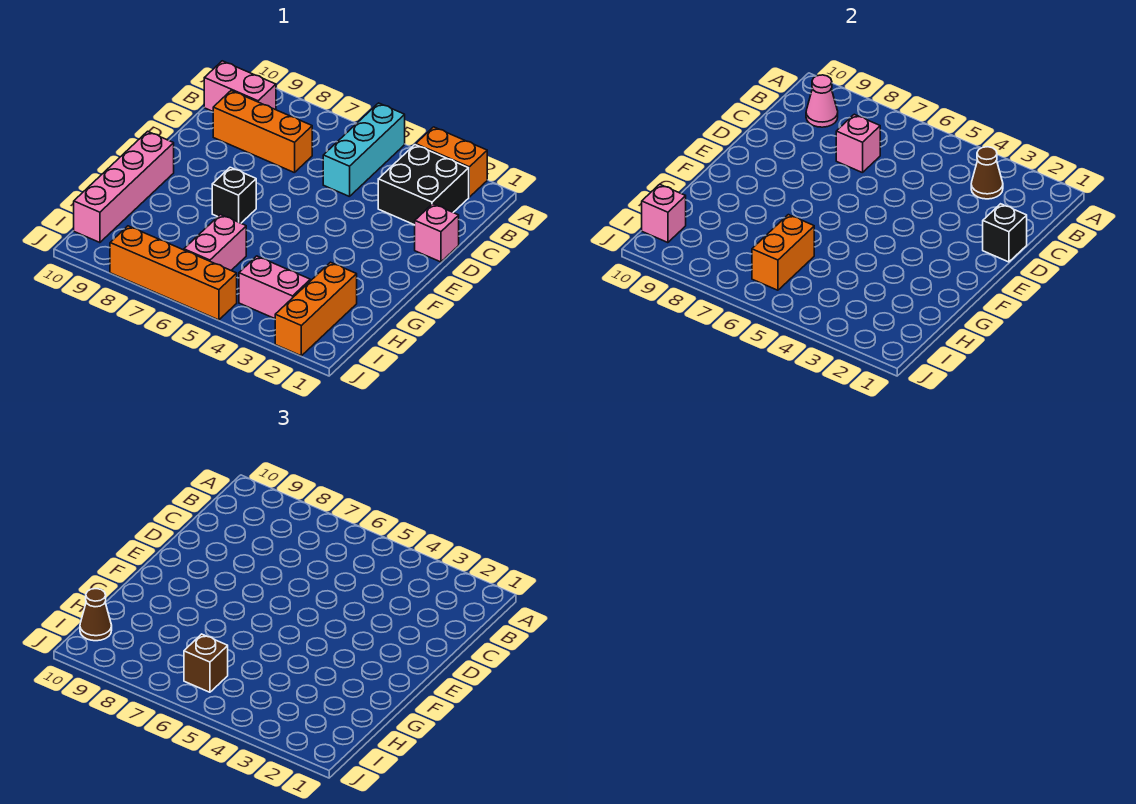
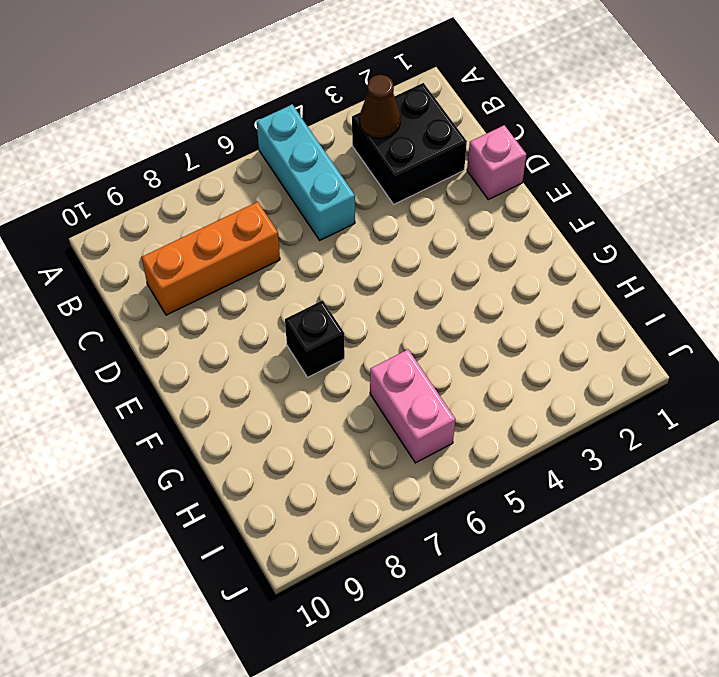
none -> orange brick A2:A3 level 1
none -> pink brick B9:B10 level 1
none -> pink brick F10:I10 level 1

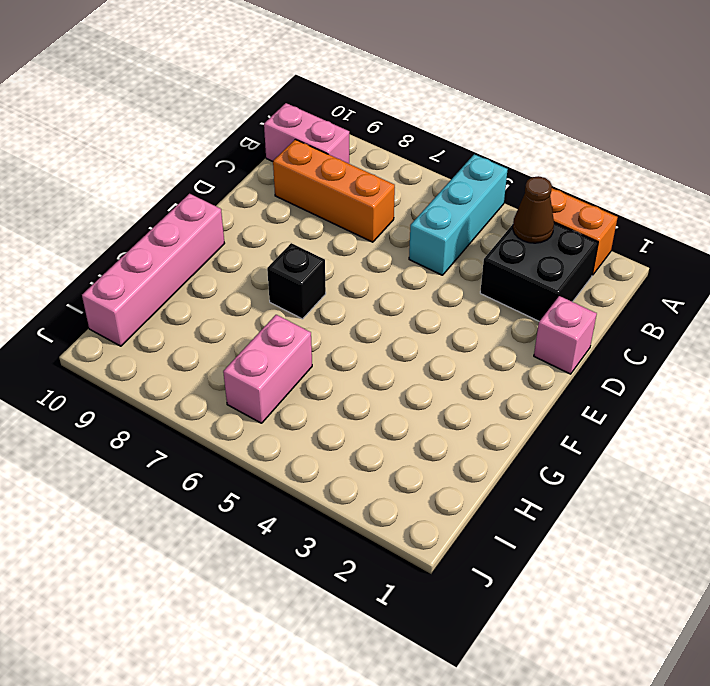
none -> orange brick H2:J2 level 1
none -> pink brick I3:I4 level 1
none -> orange brick J5:J8 level 1

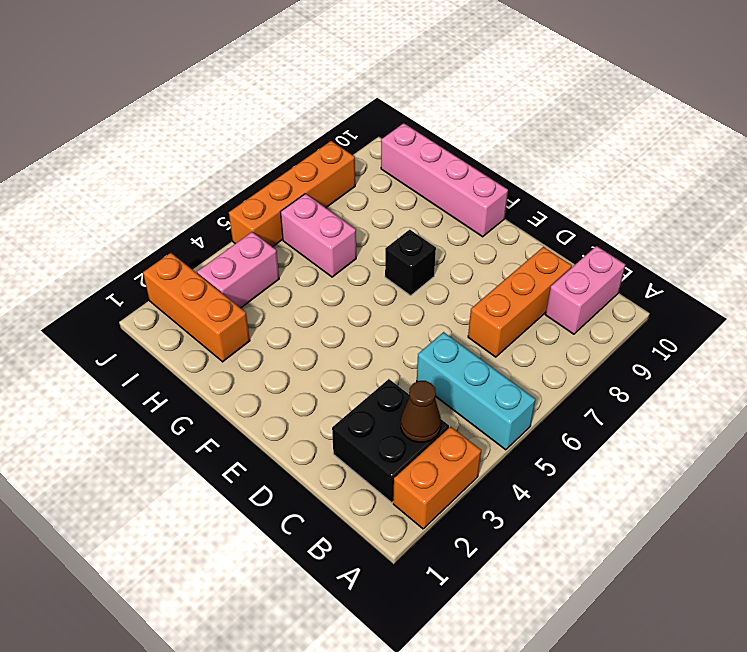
none -> pink brick D1 level 1
none -> pink cone B9 level 2
none -> pink brick C7 level 2

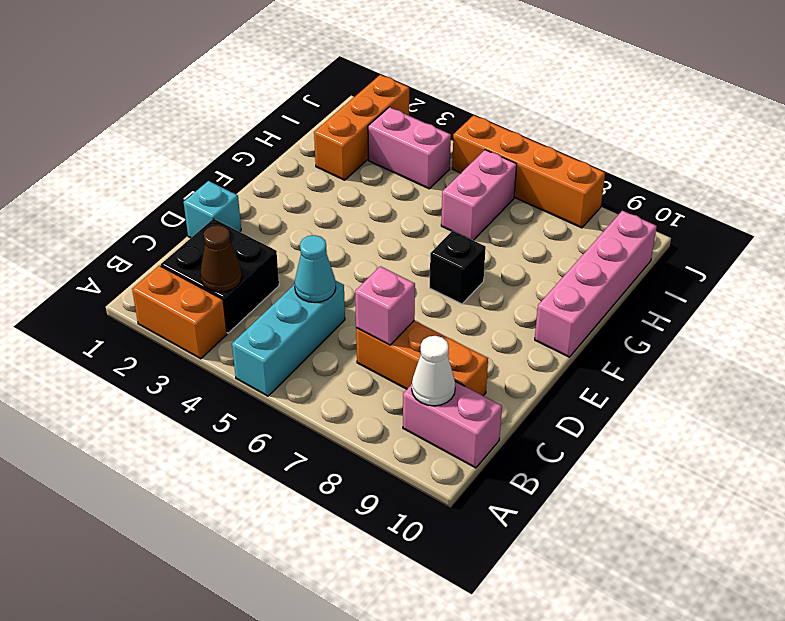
white cone B9 level 2 -> pink cone B9 level 2
cyan cone C5 level 2 -> none
cyan brick D1 level 1 -> pink brick D1 level 1
none -> black brick D1 level 2
none -> orange brick H6:I6 level 2
none -> pink brick I10 level 2

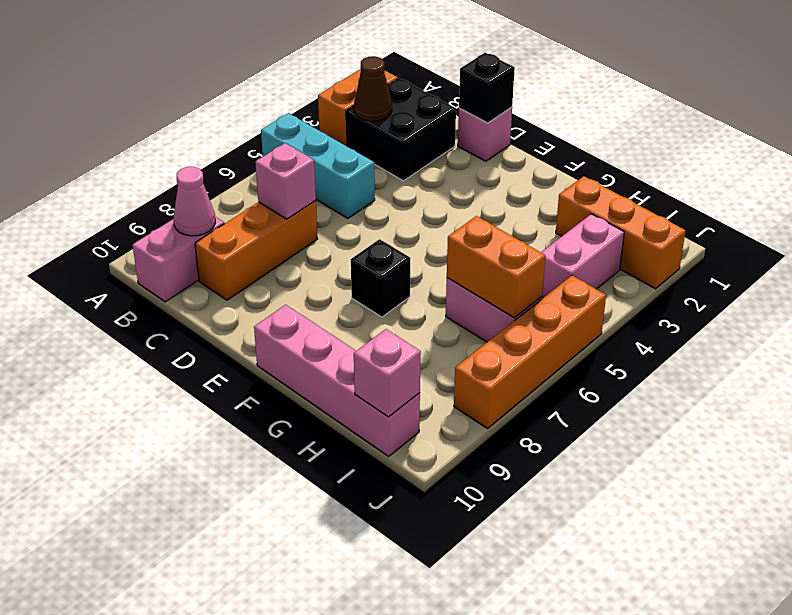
none -> brown brick I6 level 3
none -> brown cone I10 level 3

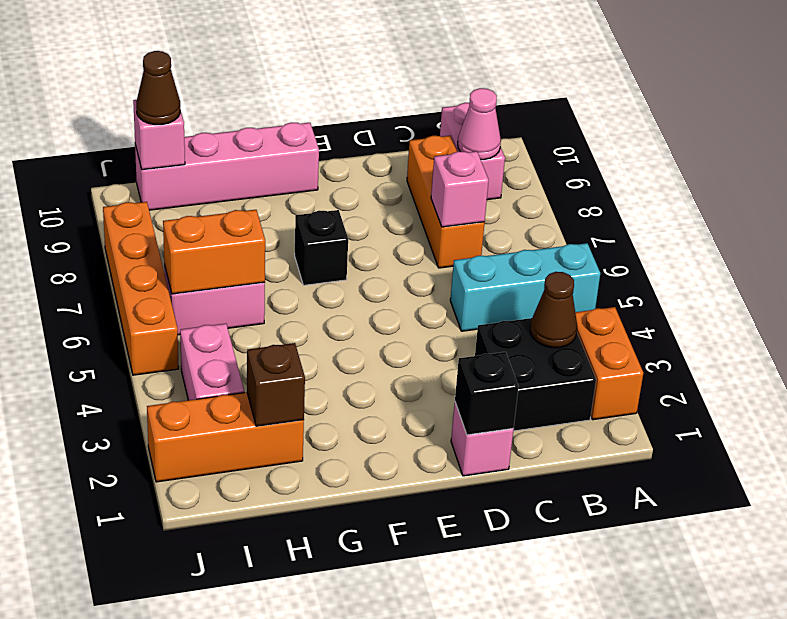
brown brick H2 level 2 -> brown brick I6 level 3

